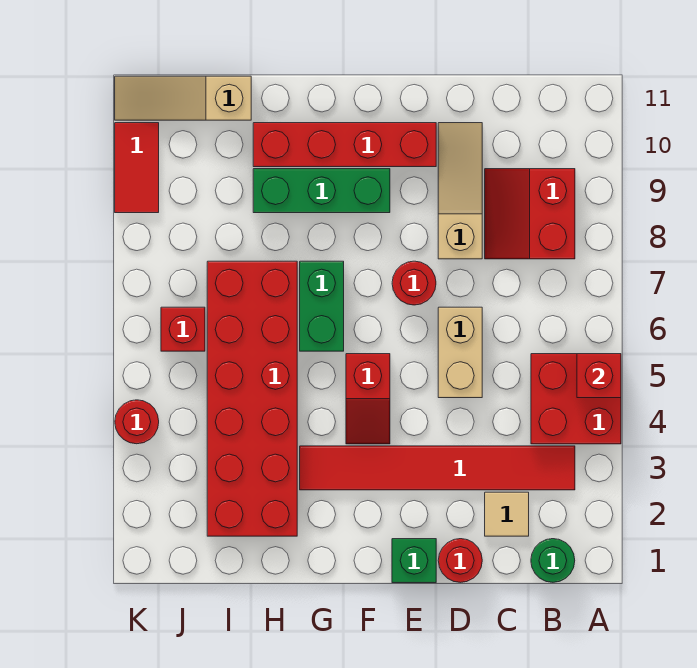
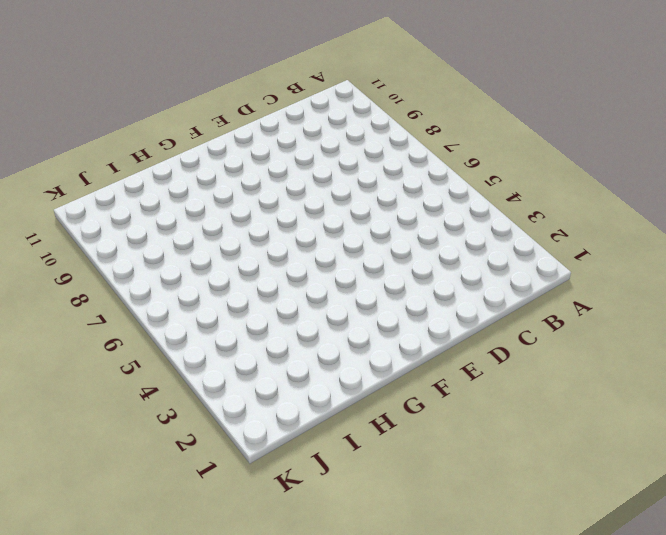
none -> red brick A4:B5 level 1
none -> green round brick B1 level 1
none -> red tile B3:G3 level 1

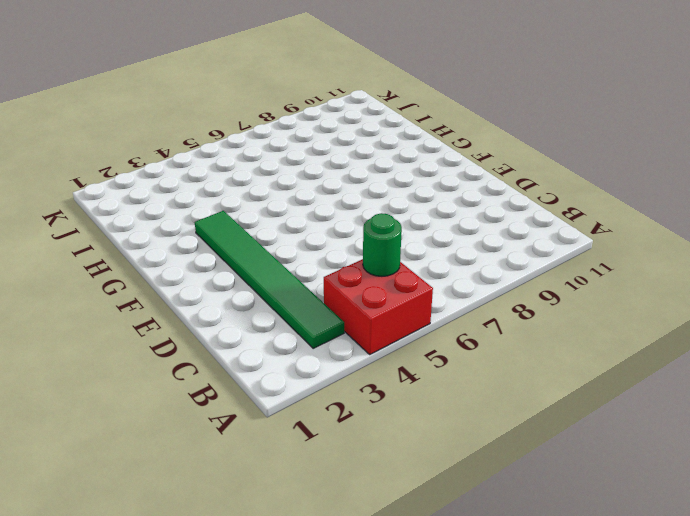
green tile B3:G3 level 1 -> red tile B3:G3 level 1
green round brick B5 level 2 -> green round brick B1 level 1
none -> red slope B8:C9 level 1 top B
none -> tan tile C2 level 1
none -> red round brick D1 level 1

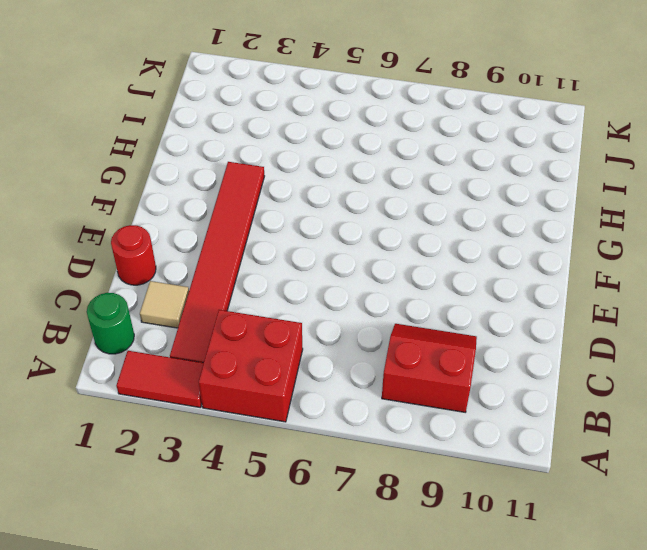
red tile A2:A3 level 1 -> red tile K9:K10 level 1
none -> tan brick D5:D6 level 1
none -> tan slope D8:D10 level 1 top 8
none -> green brick E1 level 1

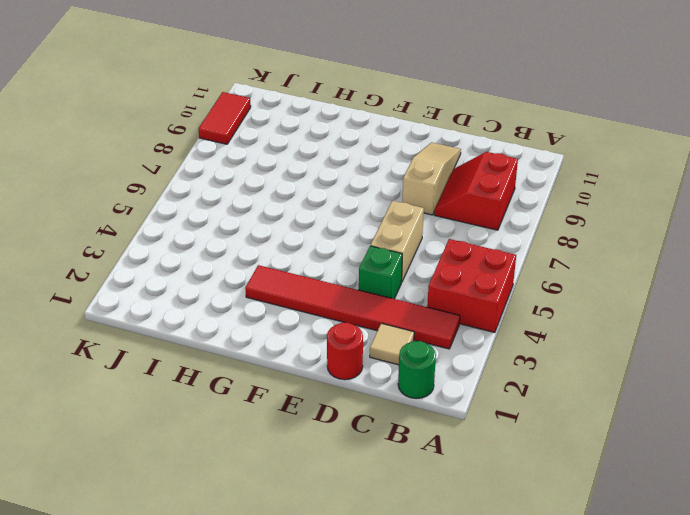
green brick D4 level 1 -> green brick E1 level 1
none -> red round brick E7 level 1
none -> red brick E10:H10 level 1
none -> red slope F4:F5 level 1 top 5

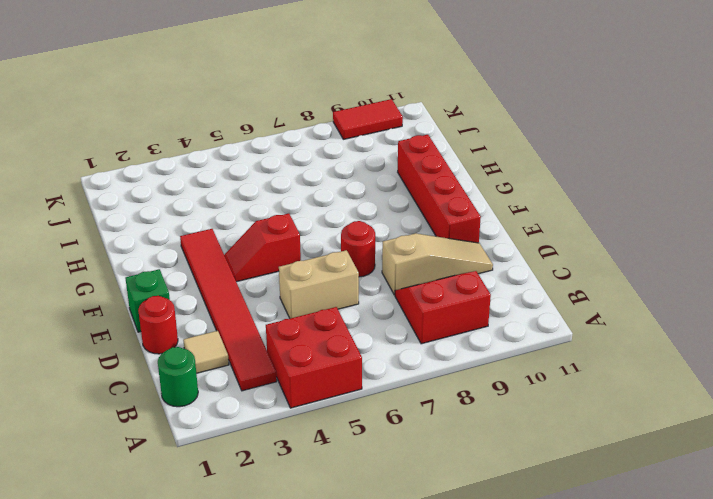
none -> green brick F9:H9 level 1
none -> green brick G6:G7 level 1
none -> red brick H2:I7 level 1

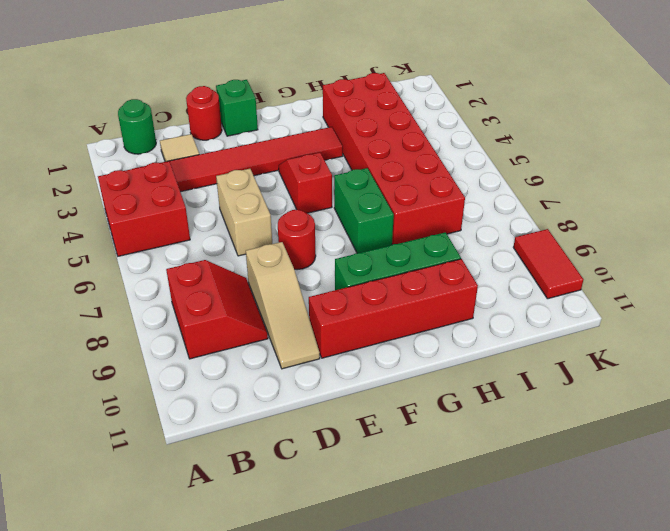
none -> tan slope I11:K11 level 1 top I
none -> red brick J6 level 1
none -> red round brick K4 level 1

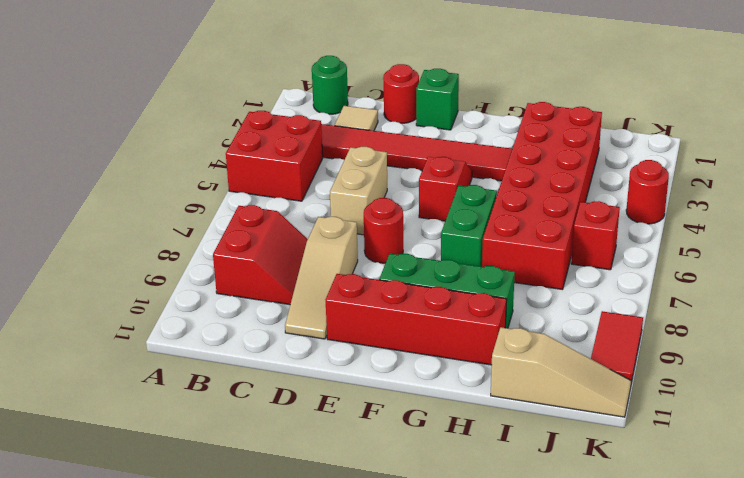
none -> red brick A5 level 2

